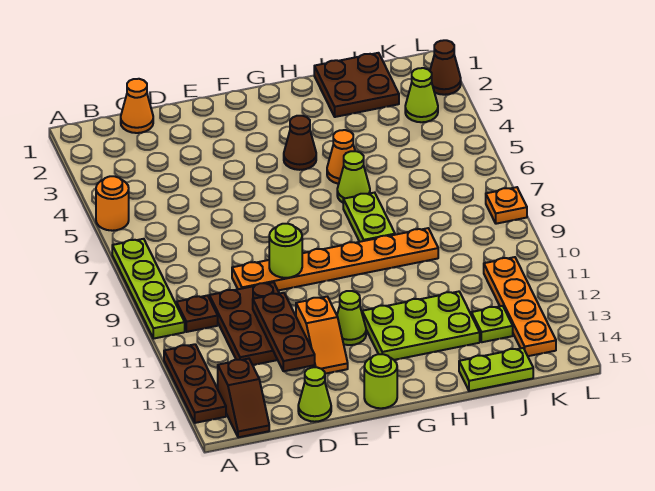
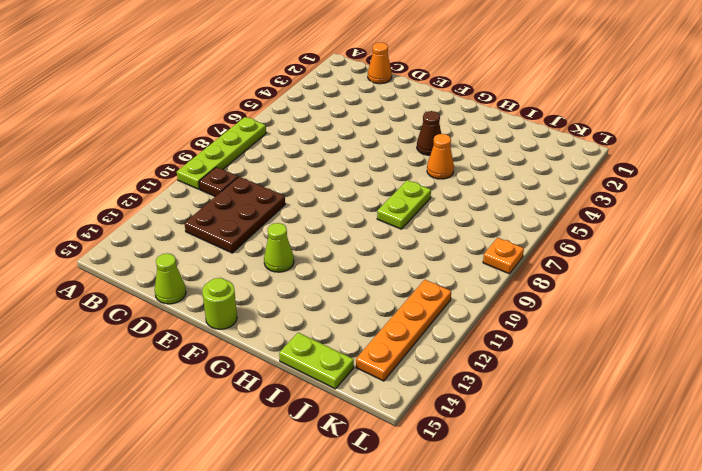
none -> orange round brick A5 level 1
none -> brown plate A12:A14 level 1
none -> brown slope B14:B15 level 1 top 14

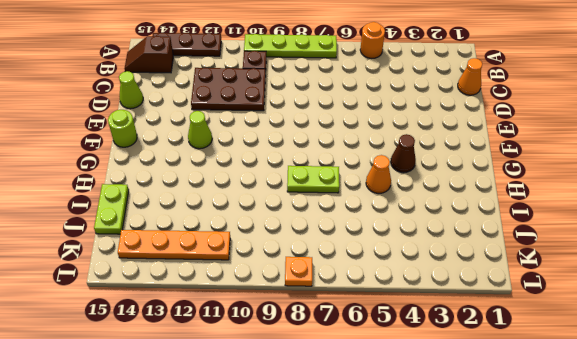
none -> orange plate D9:I9 level 1
none -> orange slope E12:E13 level 1 top 12
none -> lime plate G12:I13 level 1

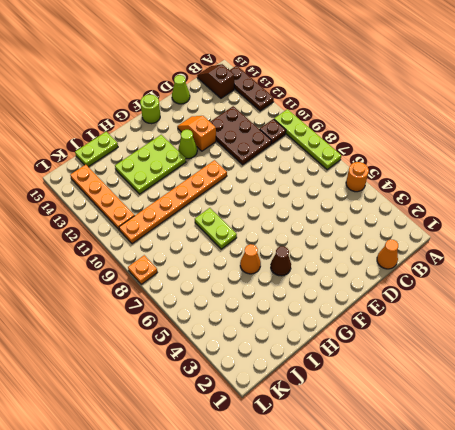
orange plate F10:K10 level 1 -> orange plate D9:I9 level 1
none -> lime cone H6 level 1
none -> brown plate I1:J2 level 1
none -> lime plate J13 level 1

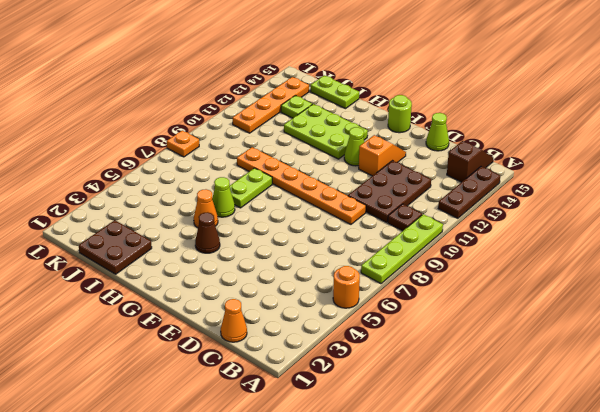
none -> lime cone K3 level 1
none -> brown cone L2 level 1
none -> brown plate D11:D13 level 2

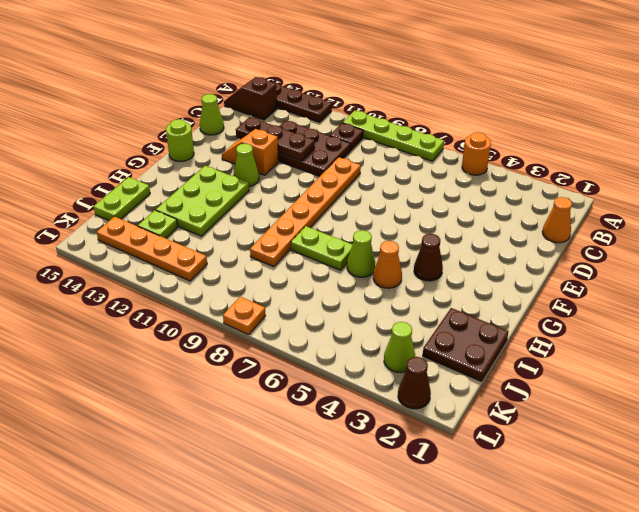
none -> lime round brick E9 level 2

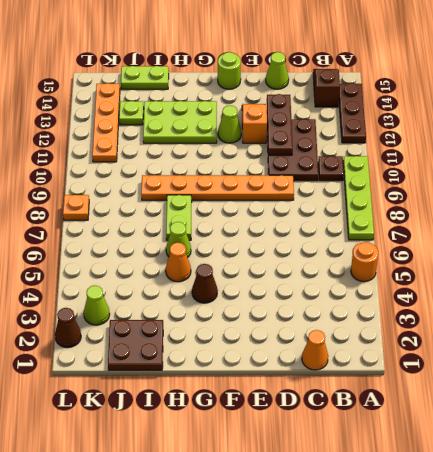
none -> lime round brick E9 level 2

